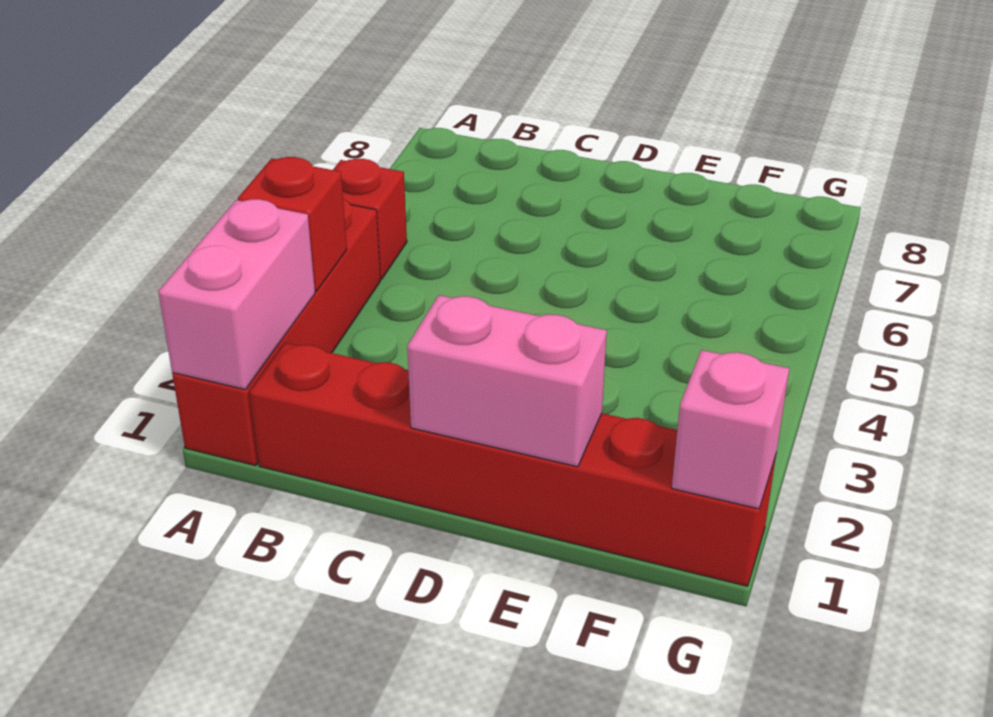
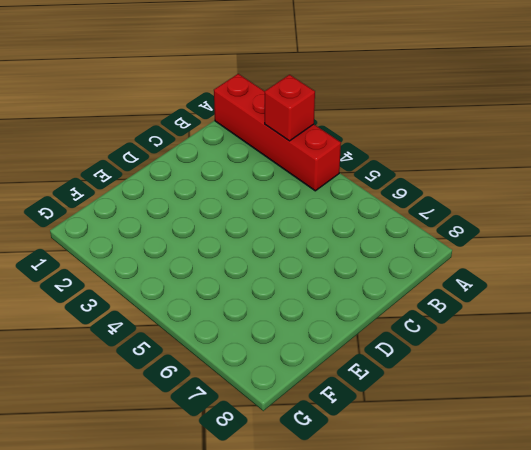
none -> red brick A5 level 1
none -> red brick B1:G1 level 1

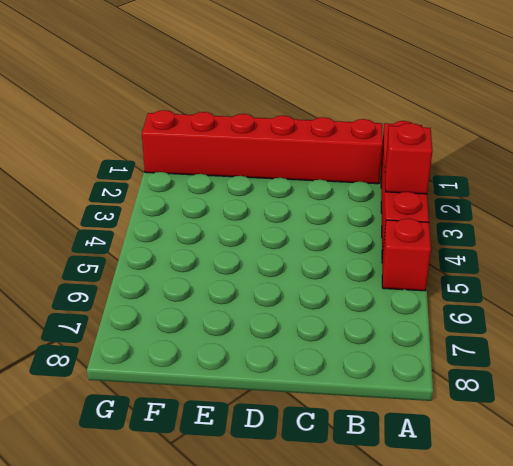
none -> pink brick A1:A2 level 2
none -> pink brick D1:E1 level 2

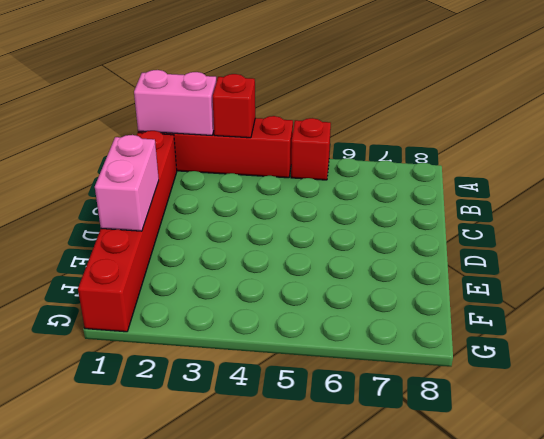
none -> pink brick G1 level 2

